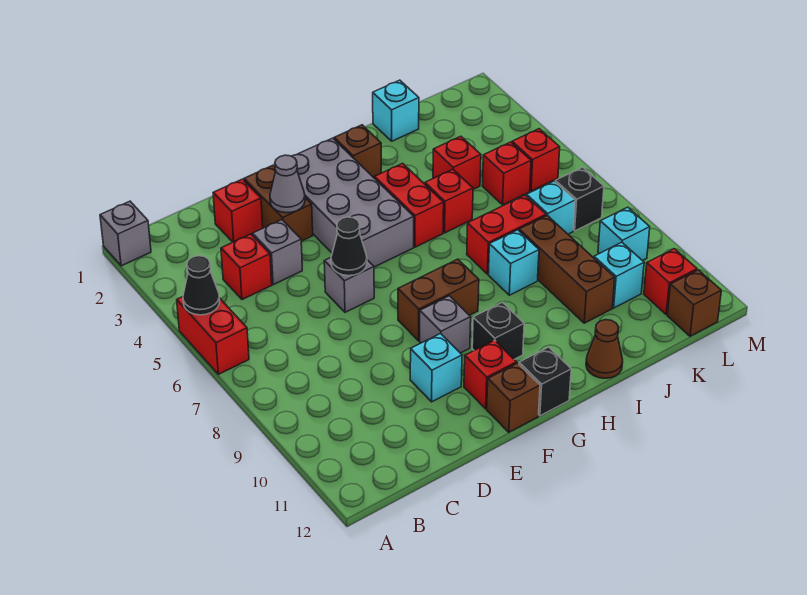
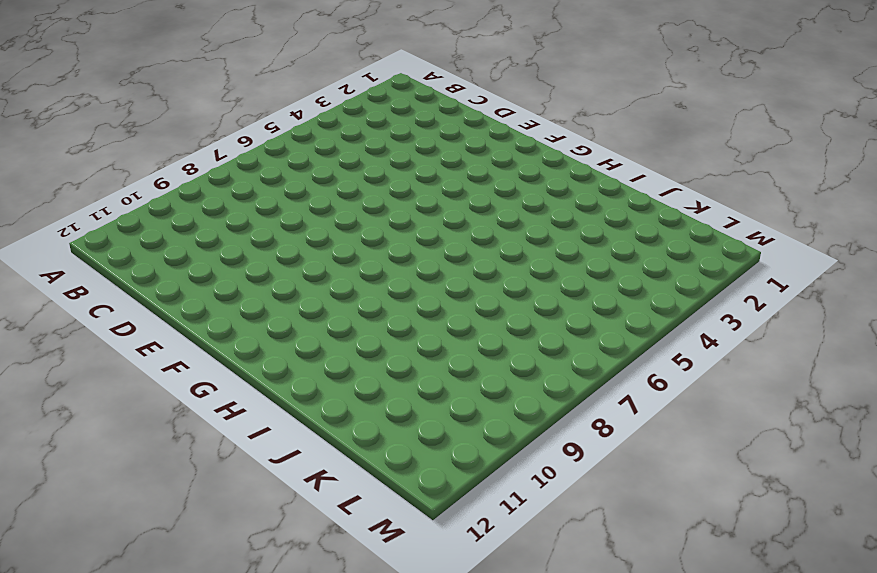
none -> grey brick A1 level 1
none -> red brick A5:A6 level 1
none -> red brick C4 level 1
none -> red brick D2 level 1

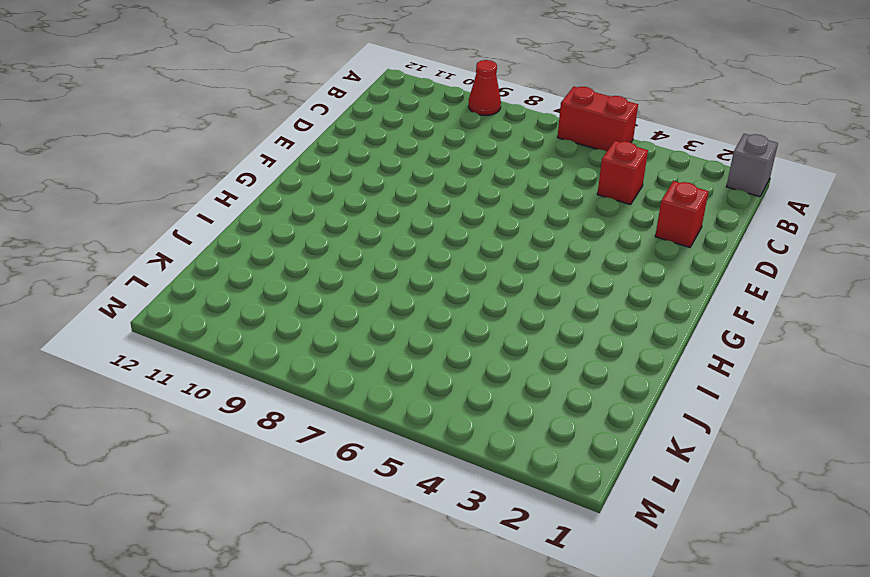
red cone A9 level 1 -> none
none -> grey brick D4 level 1
none -> brown brick E2:E3 level 1
none -> grey brick E6 level 1
none -> cyan brick E10 level 1

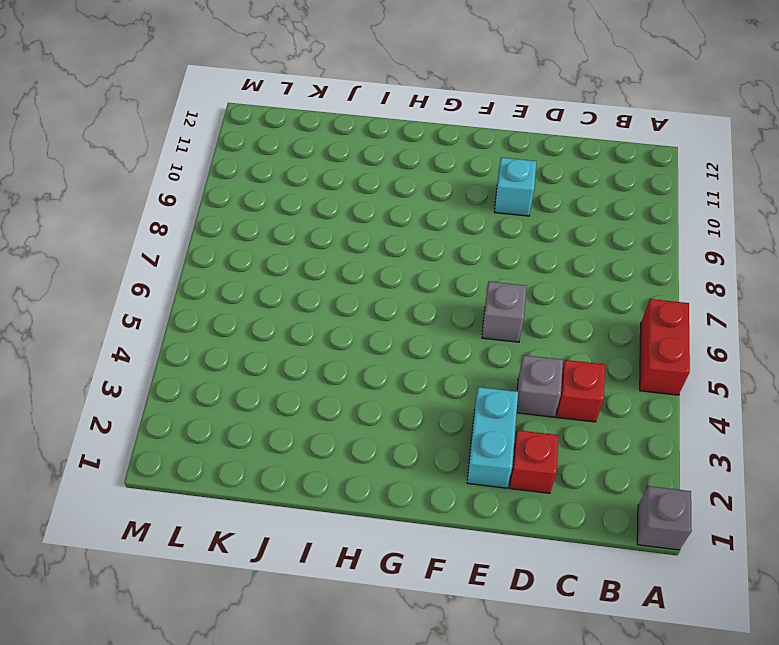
cyan brick E2:E3 level 1 -> brown brick E2:E3 level 1
none -> grey brick F2:G5 level 1
none -> brown brick F8:G8 level 1
none -> grey brick F9 level 1
none -> red brick F11 level 1

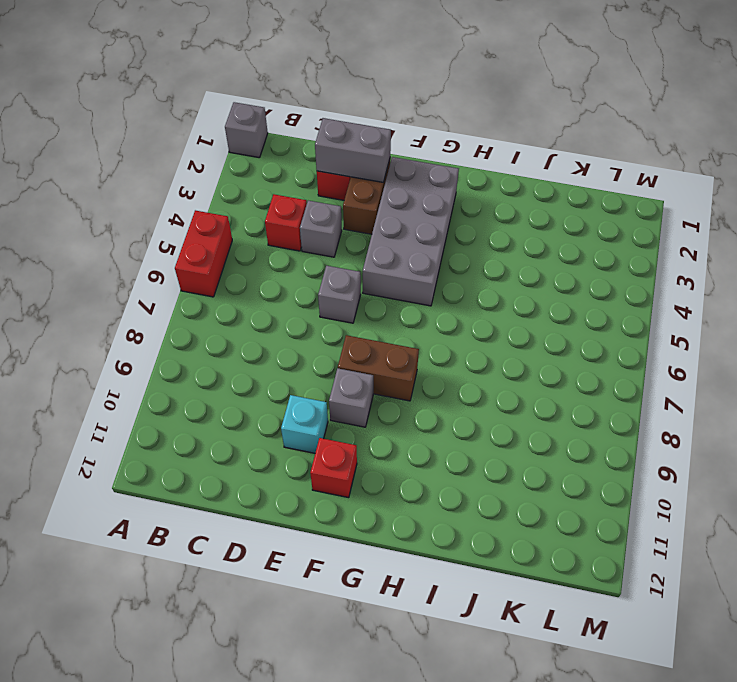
grey brick D2:E2 level 2 -> none
none -> brown brick F12 level 1
none -> black brick G10 level 1
none -> black brick G12 level 1
none -> brown brick H2 level 1

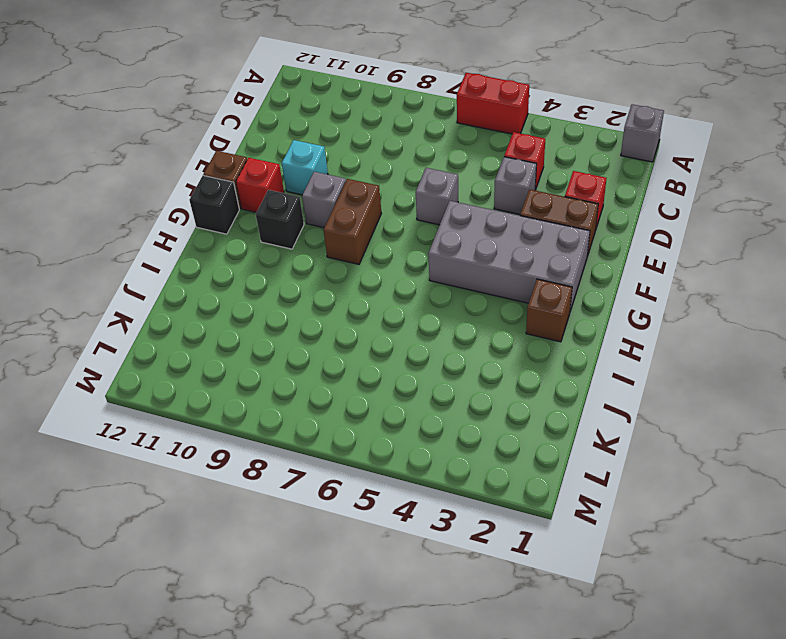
none -> red brick H4:H5 level 1
none -> red brick I5 level 1
none -> red brick I7:J7 level 1
none -> cyan brick I8 level 1

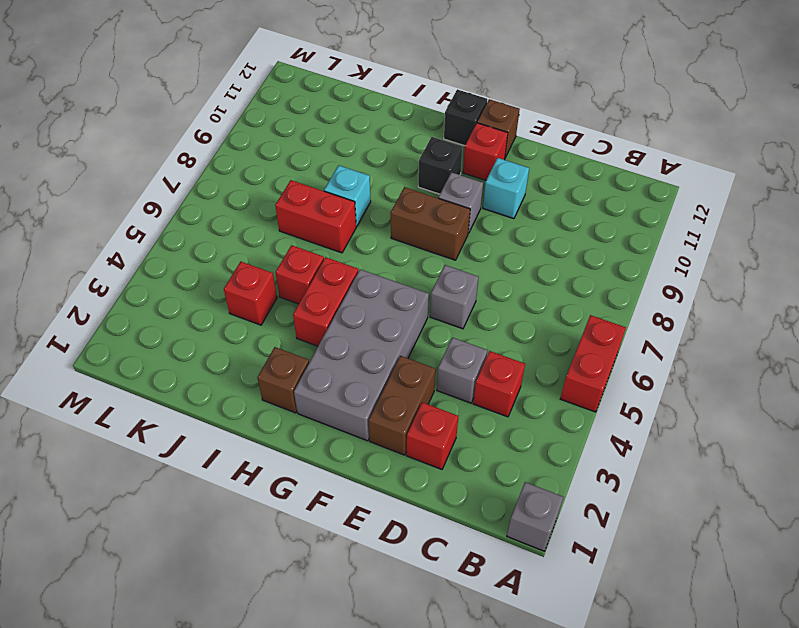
none -> brown cone I12 level 1
none -> cyan brick J1 level 1
none -> brown brick J8:J10 level 1
none -> red brick K5 level 1

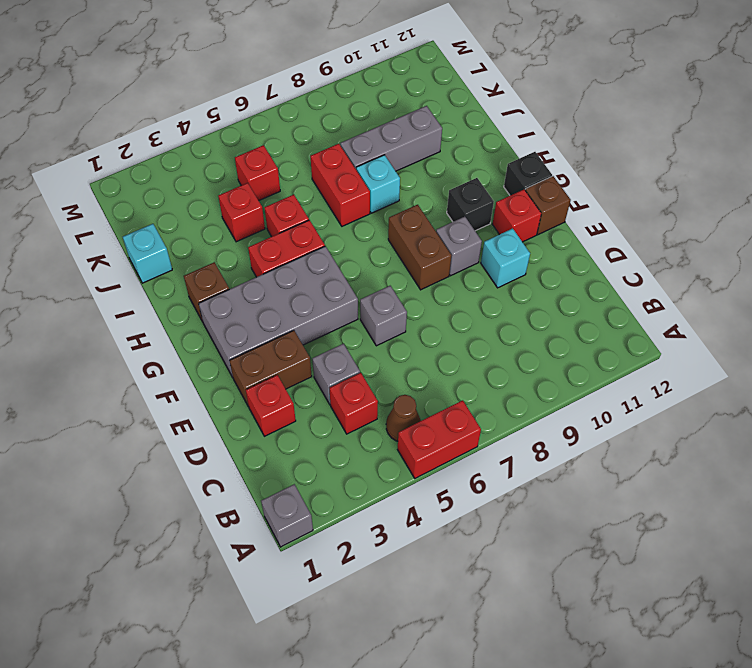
brown cone B5 level 1 -> brown cone I12 level 1
grey brick J8:J10 level 1 -> brown brick J8:J10 level 1
none -> cyan brick K7 level 1
none -> cyan brick K10 level 1
none -> red brick L5 level 1
none -> black brick L7 level 1

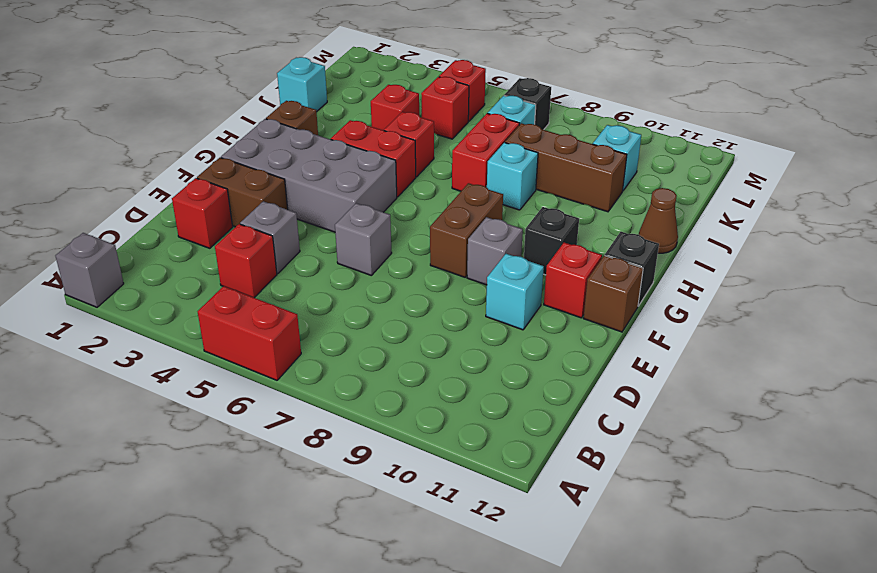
none -> cyan brick L9 level 1
none -> red brick L11 level 1
none -> brown brick L12 level 1
none -> black cone A5 level 2

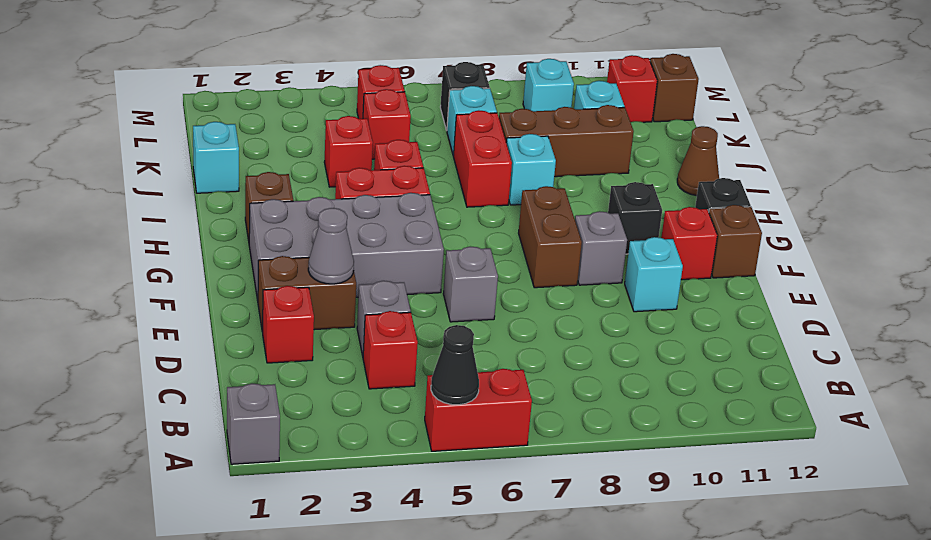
none -> black cone E6 level 2

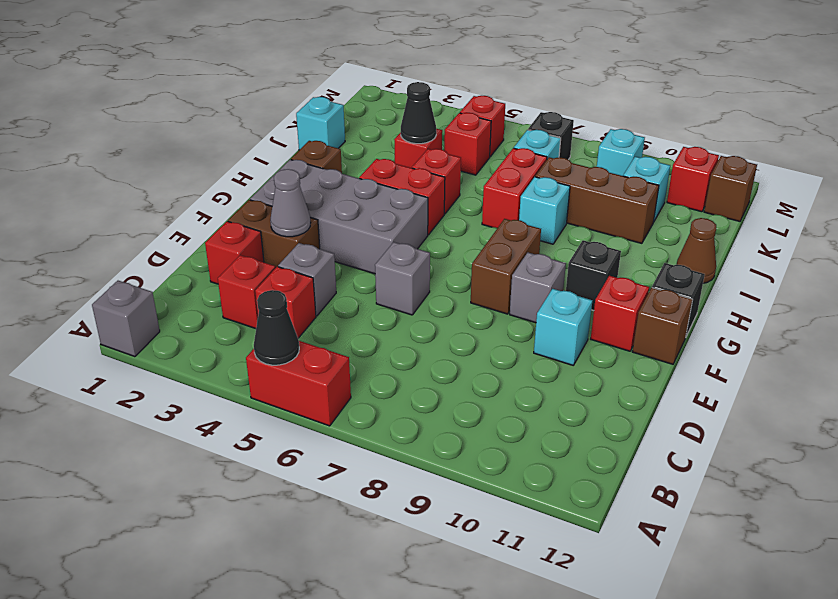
red brick C3 level 1 -> none
black cone J4 level 2 -> black cone E6 level 2

